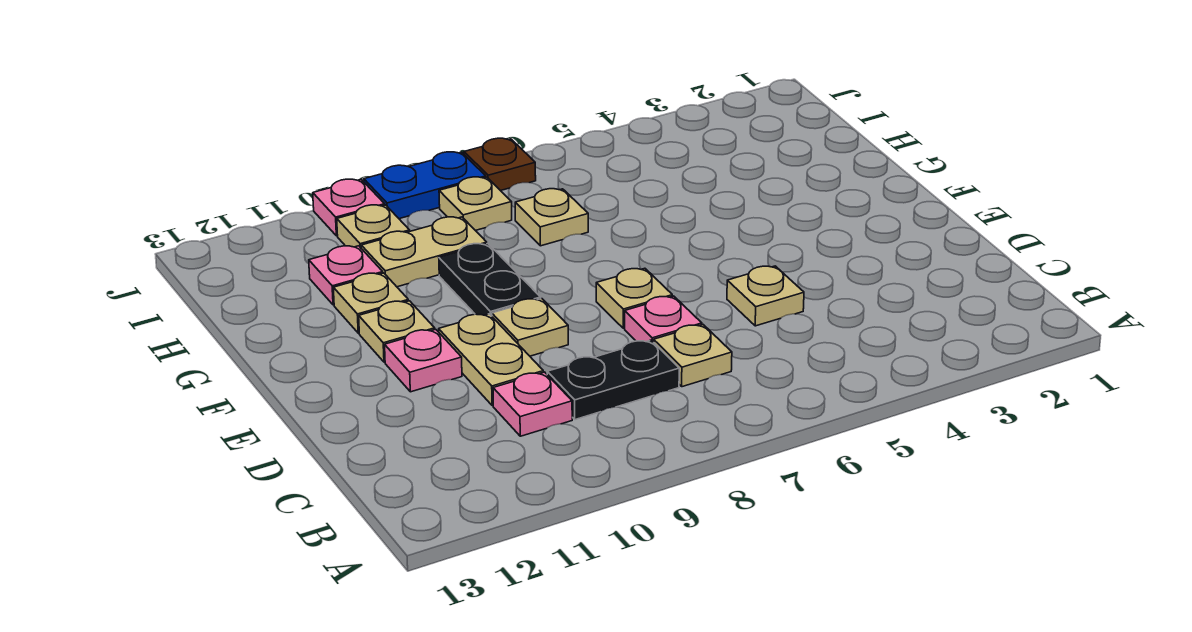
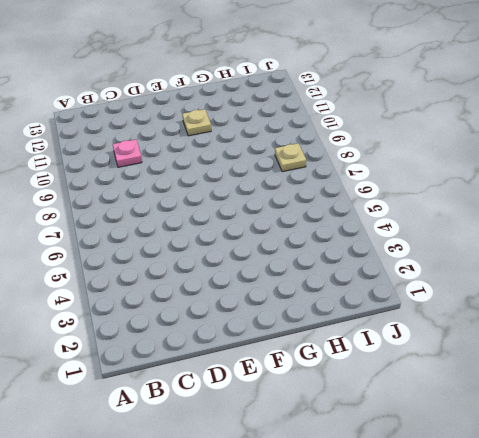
none -> tan plate C7 level 1
none -> black plate C8:C9 level 1
none -> tan plate D5 level 1

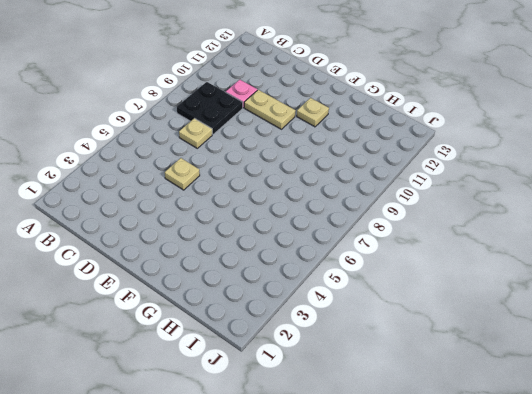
black plate B8:C9 level 1 -> black plate C8:C9 level 1
none -> pink plate D7 level 1
none -> tan plate E7 level 1
none -> tan plate E9 level 1

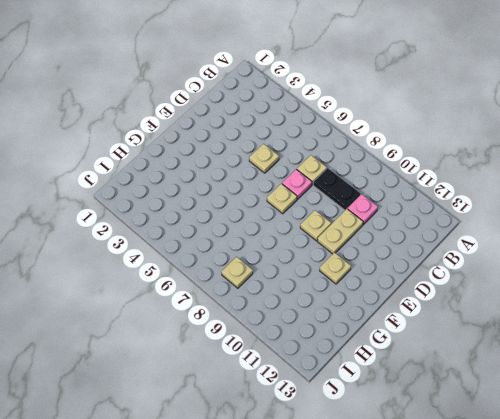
none -> pink plate E11 level 1
none -> black plate F9:G9 level 1
none -> tan plate G11 level 1

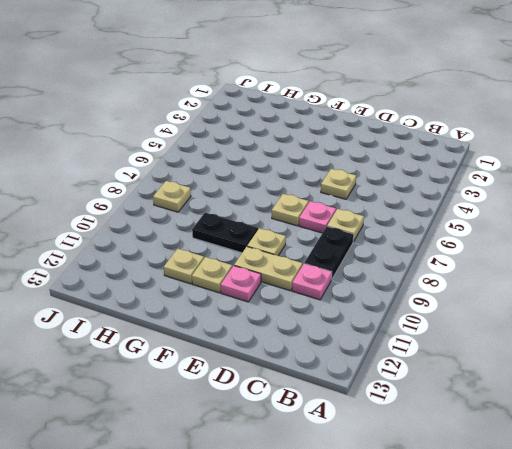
none -> tan plate H7 level 1
none -> tan plate H9:H10 level 1
none -> pink plate H11 level 1

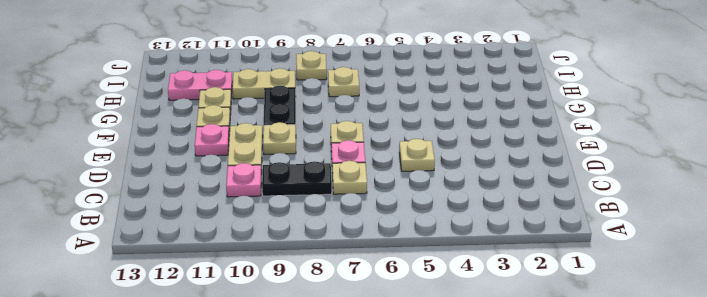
pink plate H11:H12 level 1 -> pink plate H11 level 1
none -> tan plate I10 level 1
none -> brown plate J7 level 1
none -> blue plate J8:J9 level 1

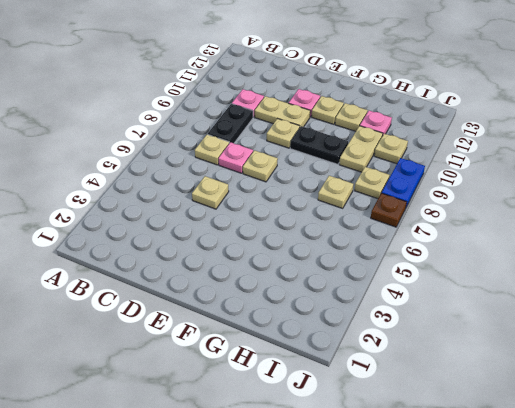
none -> pink plate J10 level 1

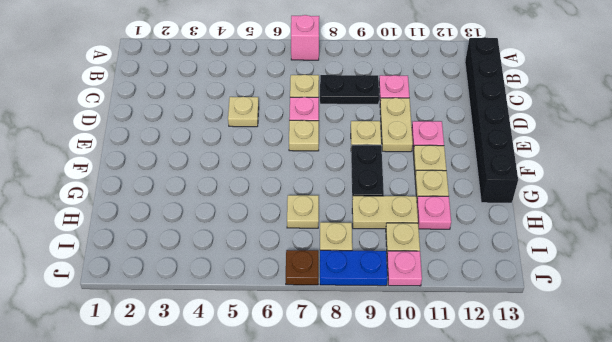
pink brick A7 level 1 -> none
black brick B13:G13 level 1 -> none

